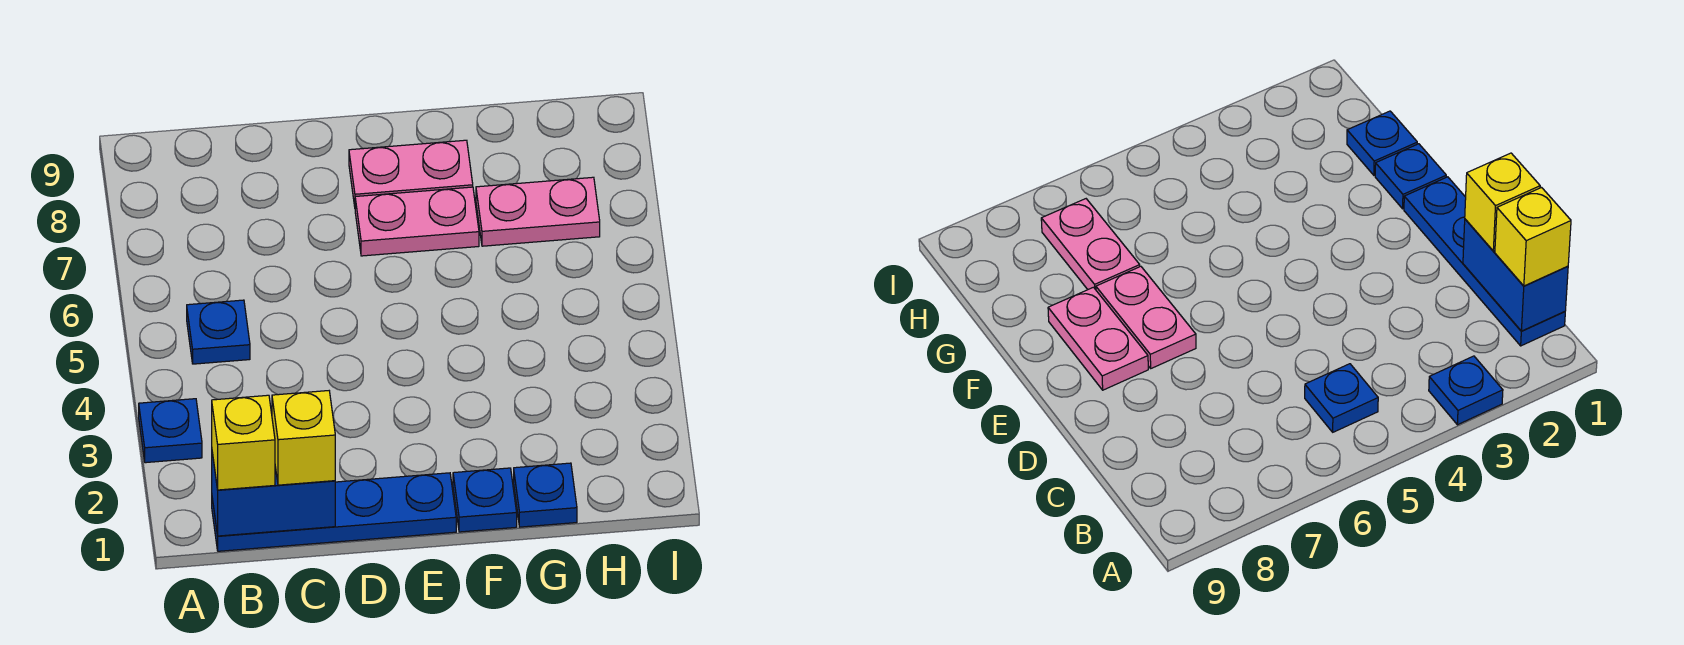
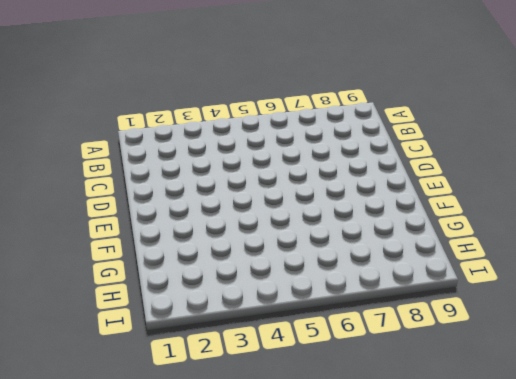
none -> blue plate A3 level 1
none -> blue plate B1:E1 level 1

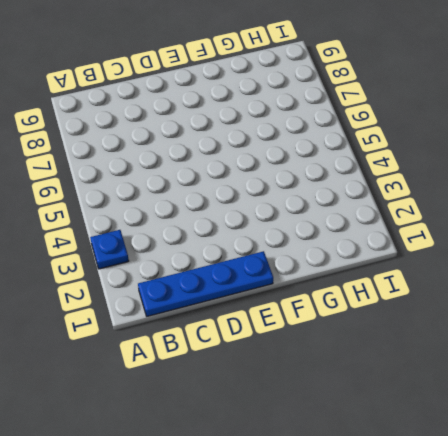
none -> blue plate B5 level 1
none -> pink plate E7:F7 level 1

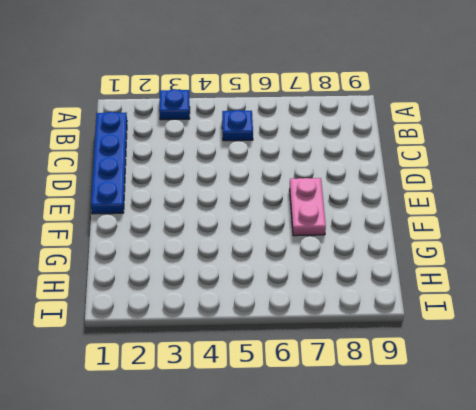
none -> pink plate E8:F8 level 1
none -> blue plate F1 level 1

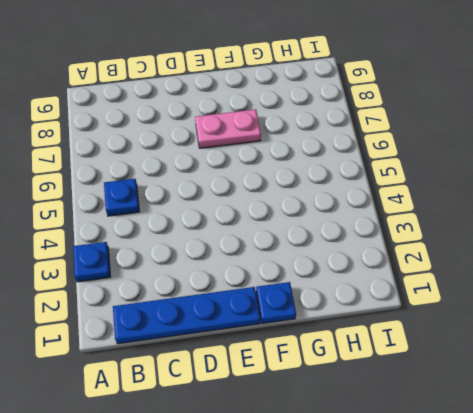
none -> pink plate E8:F8 level 1
none -> blue plate G1 level 1

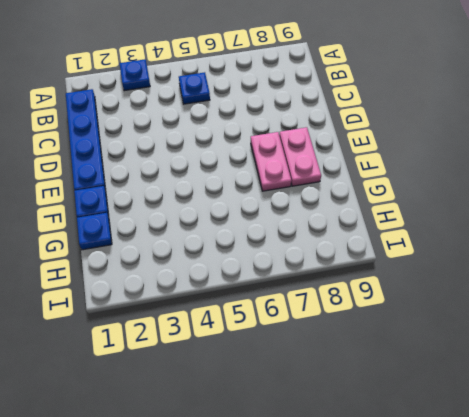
none -> pink plate G7:H7 level 1
none -> blue brick B1:C1 level 2

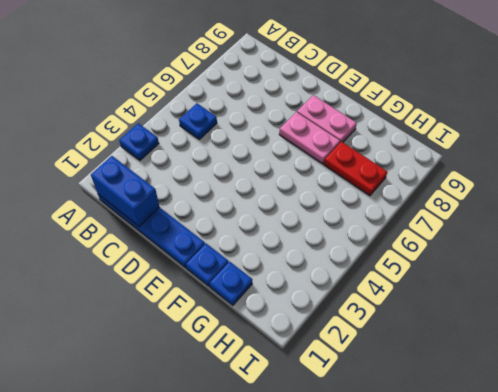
red plate G7:H7 level 1 -> pink plate G7:H7 level 1
none -> yellow brick B1 level 3
none -> yellow brick C1 level 3

